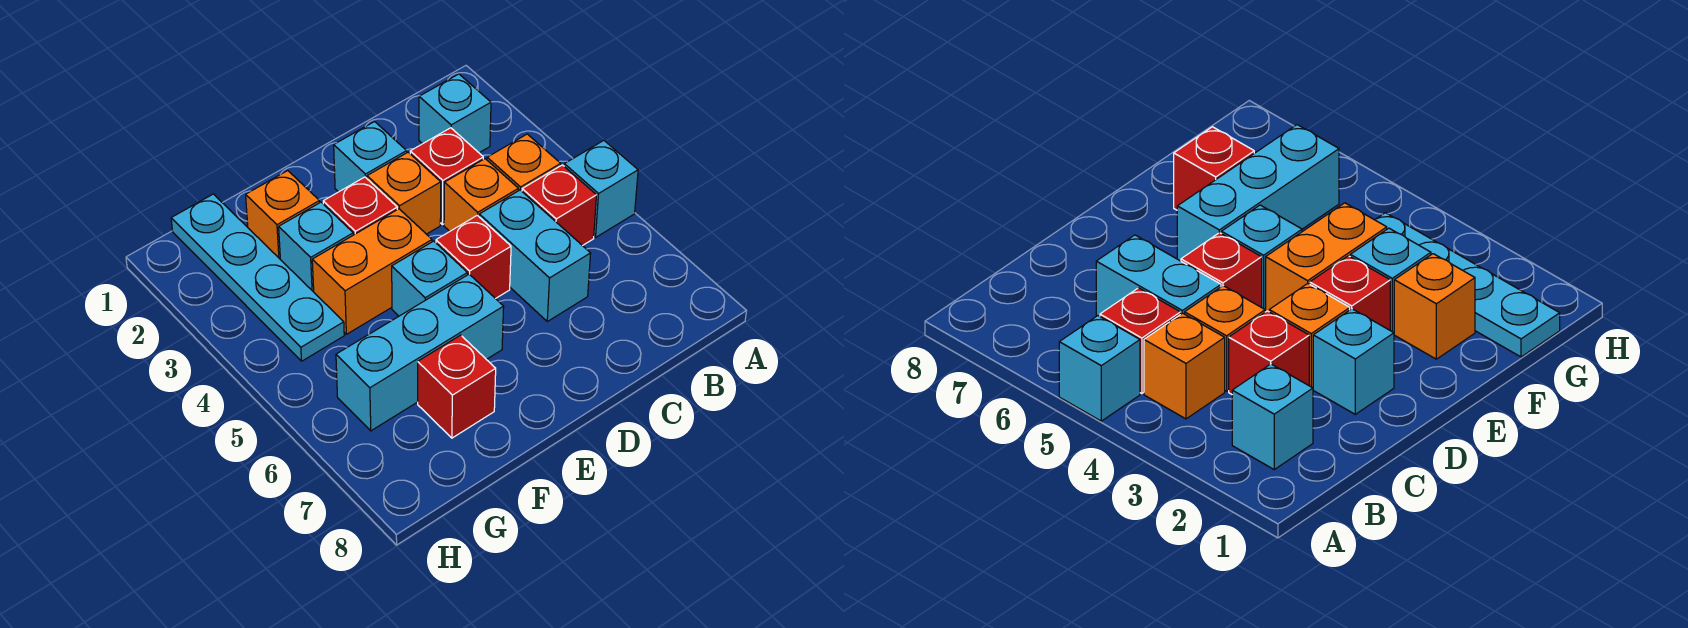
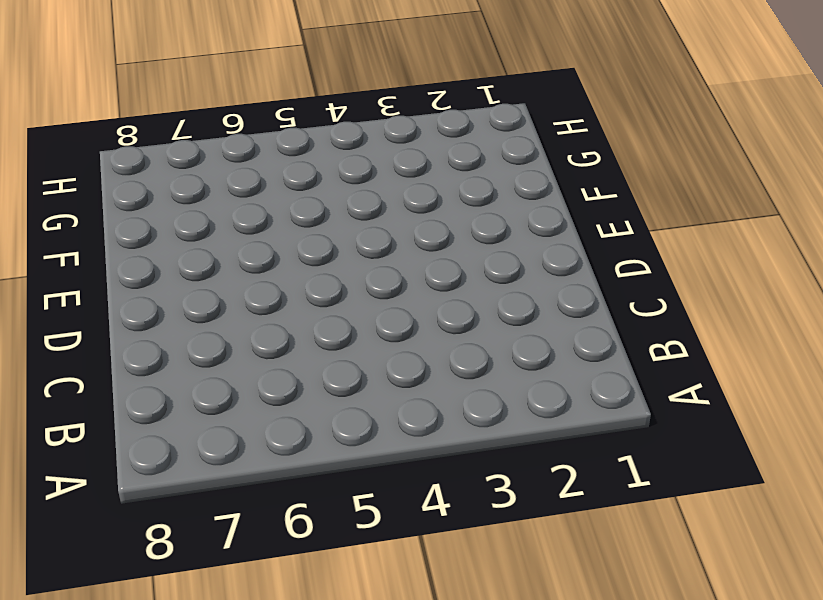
none -> cyan brick A5 level 1
none -> cyan brick B2 level 1
none -> orange brick B4 level 1

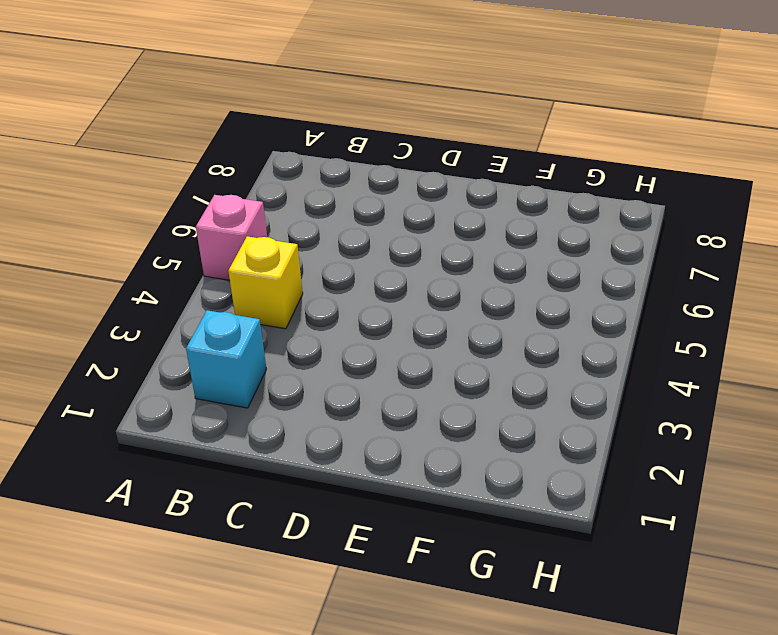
pink brick A5 level 1 -> cyan brick A5 level 1
yellow brick B4 level 1 -> orange brick B4 level 1
none -> red brick B5 level 1
none -> red brick C3 level 1
none -> orange brick C4 level 1

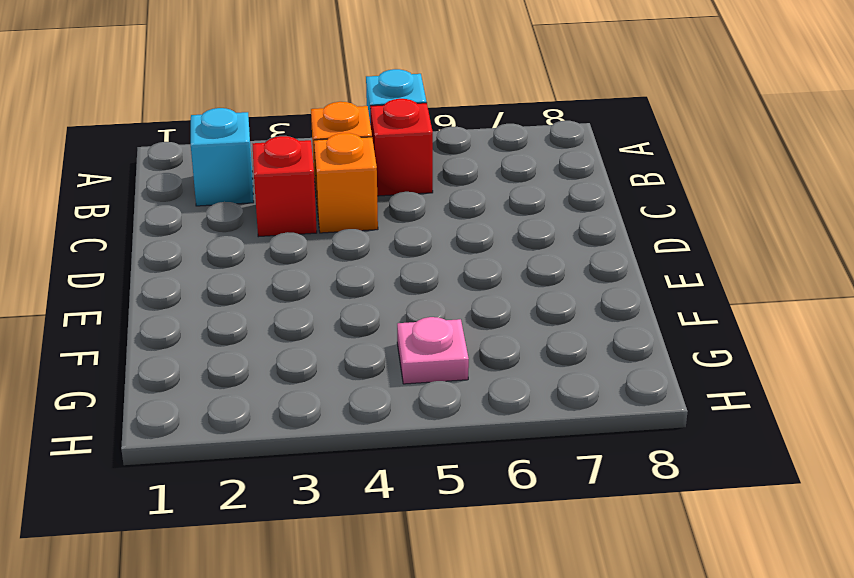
pink plate G5 level 1 -> none
none -> cyan brick C5:C6 level 1
none -> cyan brick D2 level 1
none -> orange brick D3 level 1

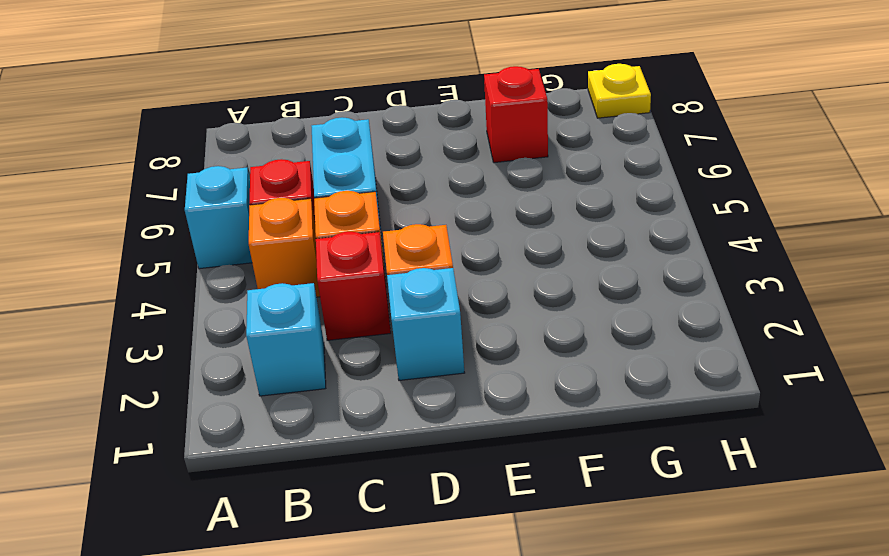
yellow plate H8 level 1 -> none
none -> red brick D5 level 1
none -> red brick E3 level 1
none -> orange brick E4:F4 level 1

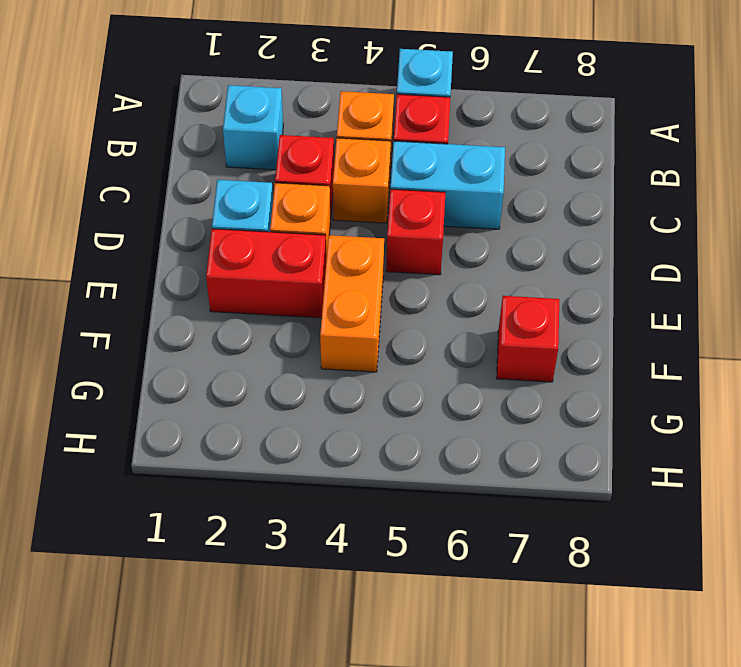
red brick E2:E3 level 1 -> red brick E3 level 1
none -> cyan brick E5 level 1
none -> cyan brick E6:G6 level 1
none -> orange brick F2 level 1

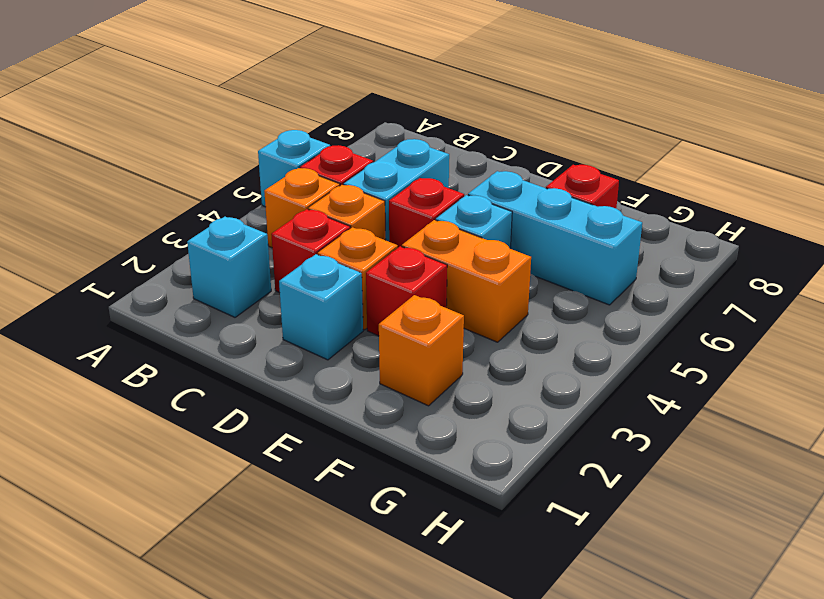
none -> cyan brick F3 level 1
none -> cyan plate G1:G4 level 1

